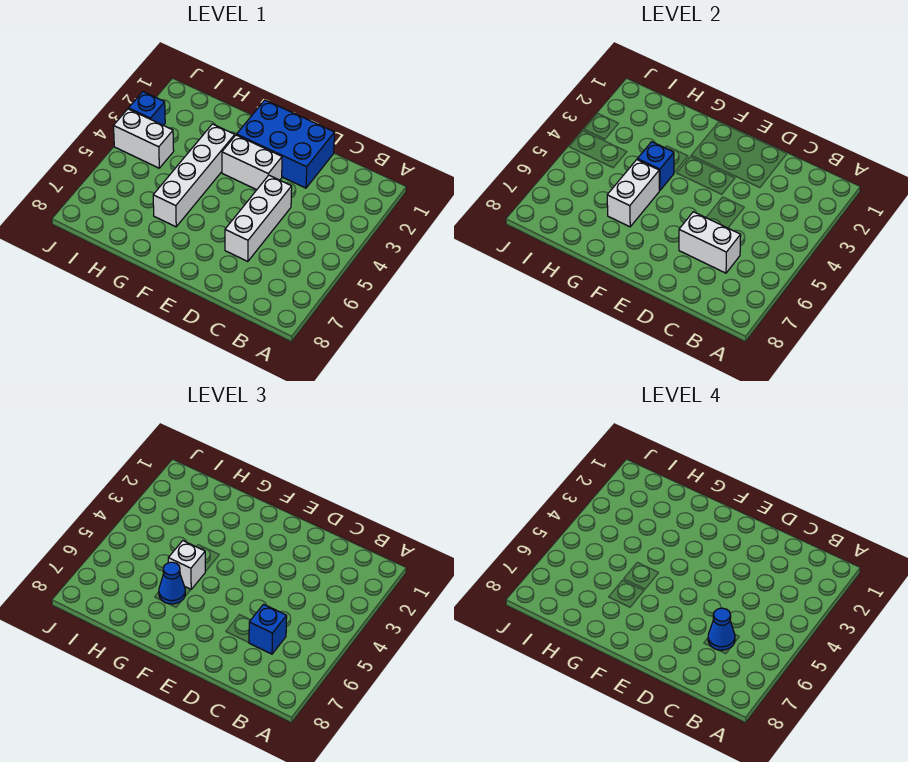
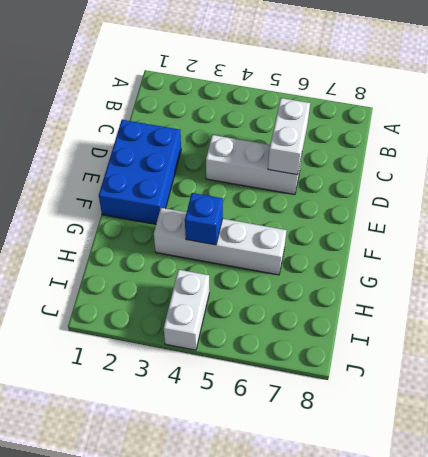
none -> white brick E3:F3 level 1
none -> blue brick J3 level 1
none -> white brick G5:G6 level 2

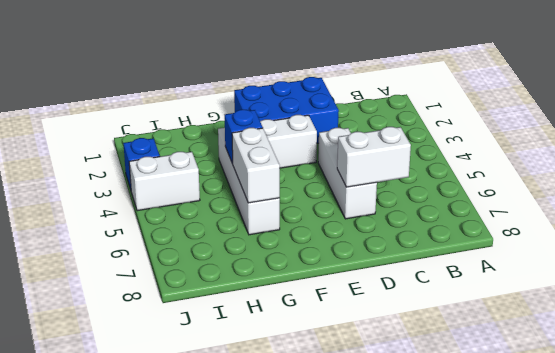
none -> blue brick C6 level 3
none -> white brick G5 level 3
none -> blue cone G6 level 3

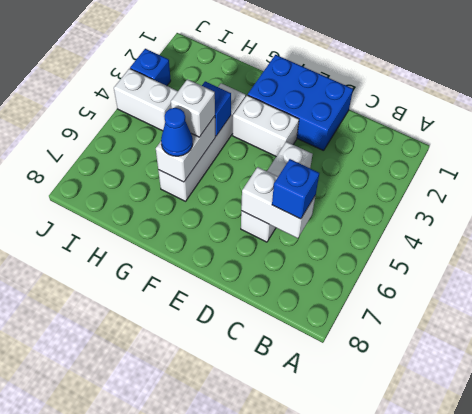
none -> blue cone C6 level 4

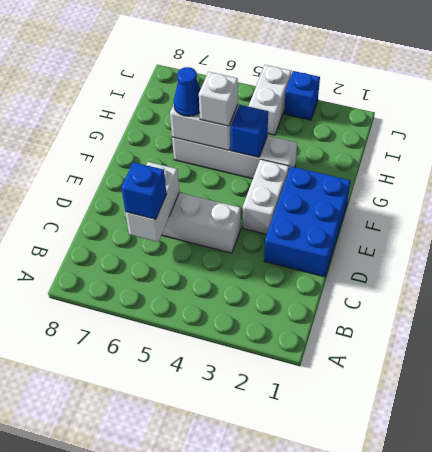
none -> blue cone C6 level 4

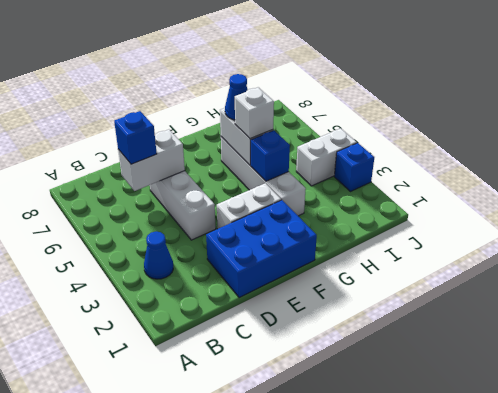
blue cone B3 level 1 -> blue cone C6 level 4

